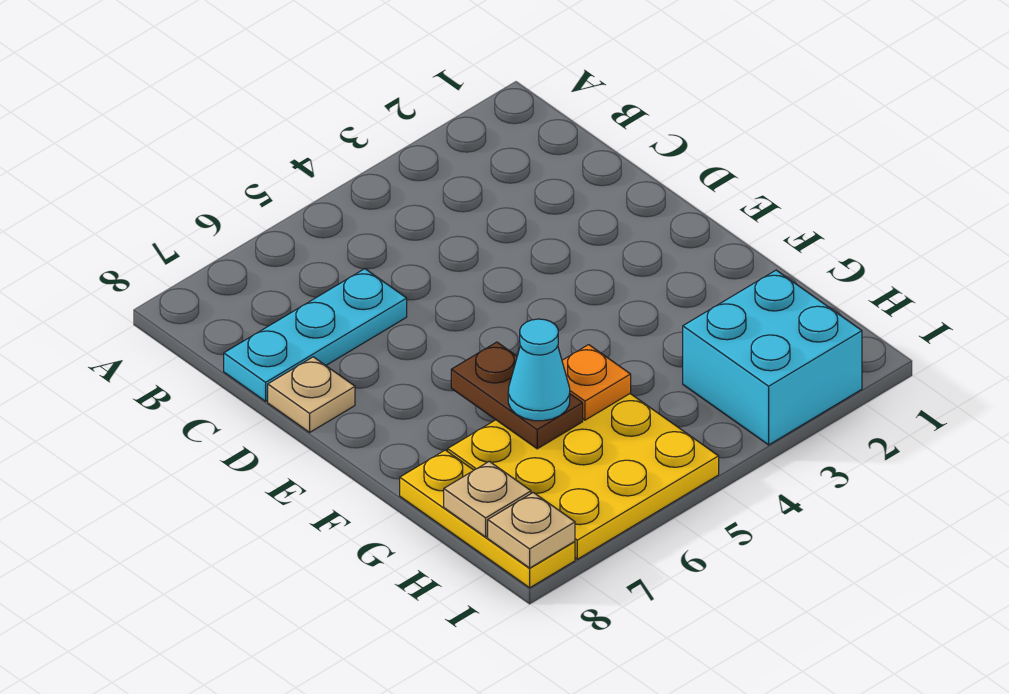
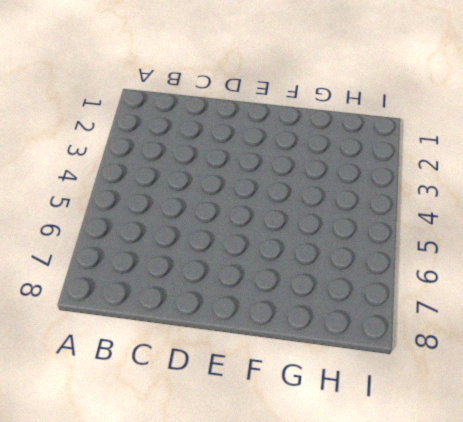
none -> cyan plate C6:C8 level 1
none -> tan plate D8 level 1

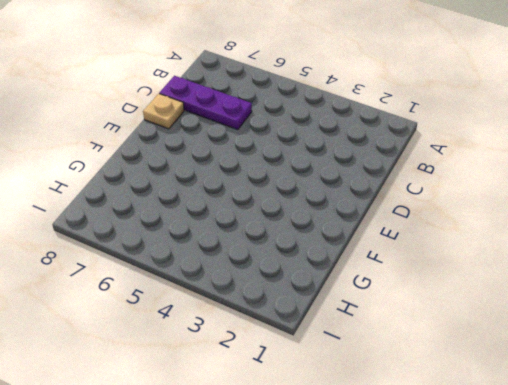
purple plate C6:C8 level 1 -> cyan plate C6:C8 level 1
none -> yellow plate G5:I7 level 1
none -> yellow plate G8:I8 level 1

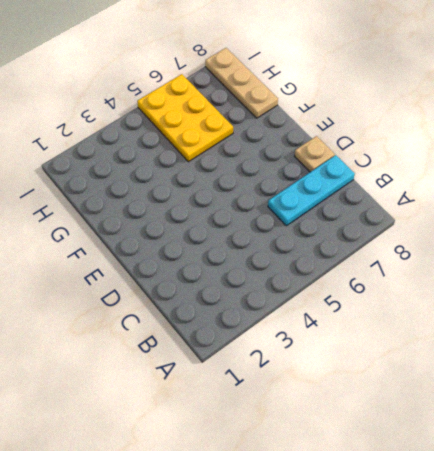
yellow plate G5:I6 level 1 -> yellow plate G5:I7 level 1
tan plate G8:I8 level 1 -> yellow plate G8:I8 level 1
none -> cyan brick H2:I3 level 1
none -> brown plate F6:G6 level 2

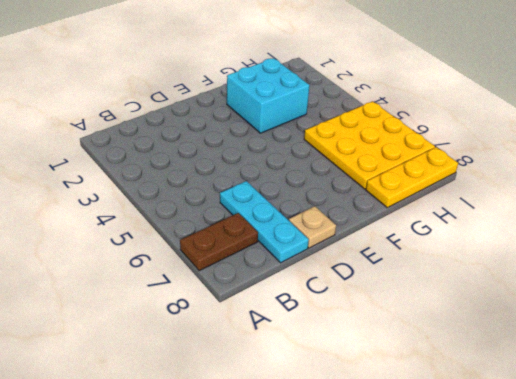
brown plate A7:B7 level 1 -> brown plate F6:G6 level 2
cyan brick F2:G3 level 1 -> cyan brick H2:I3 level 1
none -> orange plate G5 level 2
none -> tan plate H8 level 2

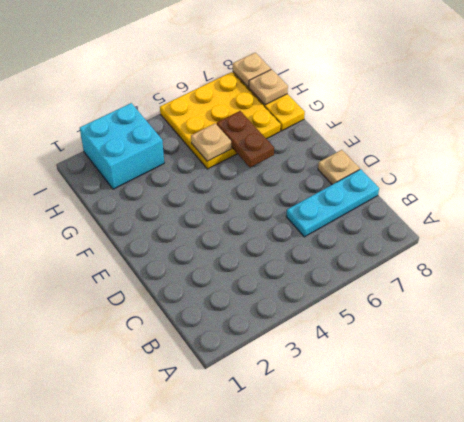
tan plate G5 level 2 -> orange plate G5 level 2
none -> cyan cone G6 level 3

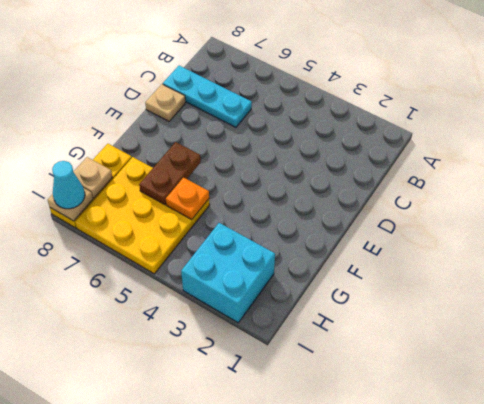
cyan cone I8 level 3 -> cyan cone G6 level 3

